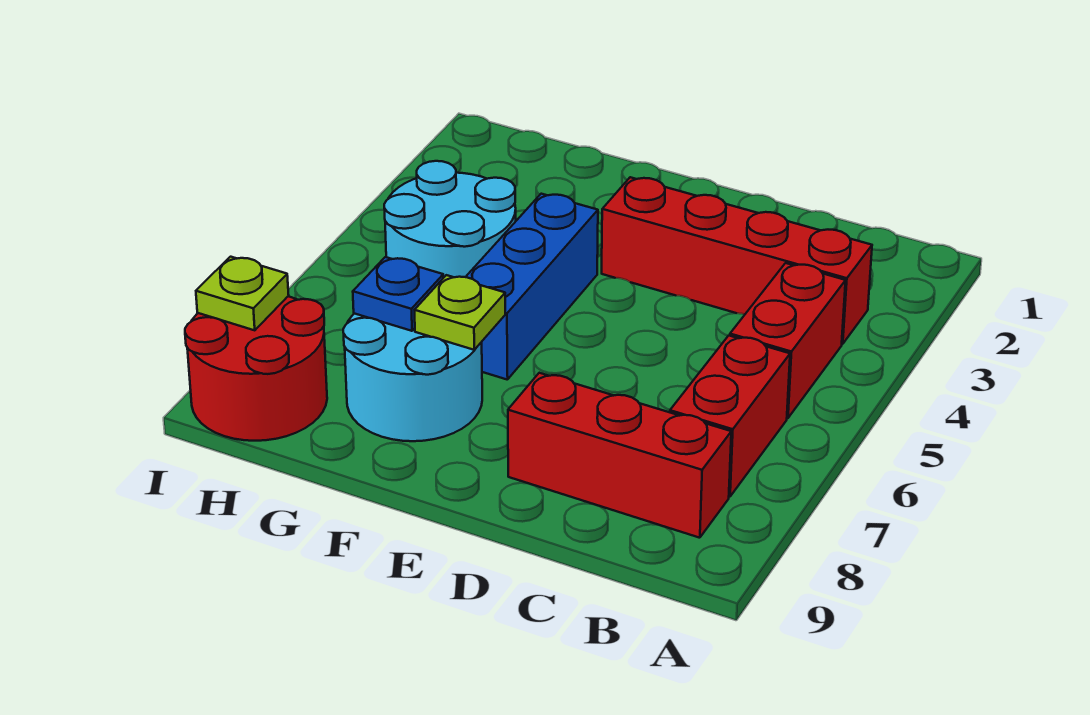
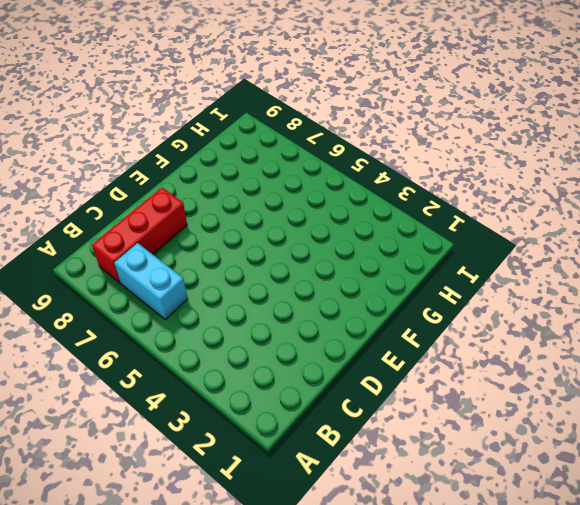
cyan brick B6:B7 level 1 -> red brick B6:B7 level 1
none -> red brick B3:E3 level 1
none -> red brick B4:B5 level 1

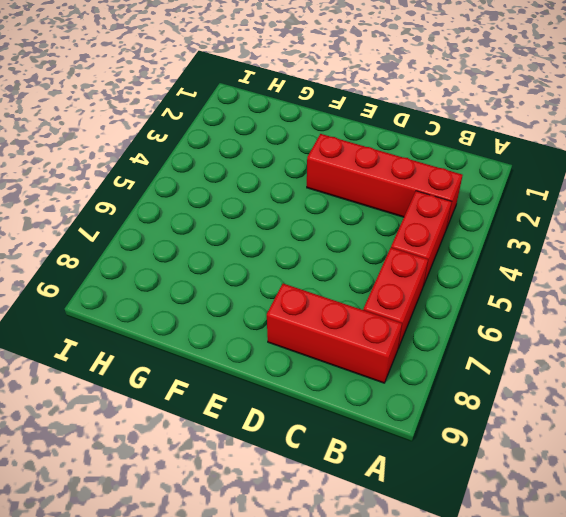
none -> blue brick F4:F6 level 1
none -> cyan round brick F7:G8 level 1

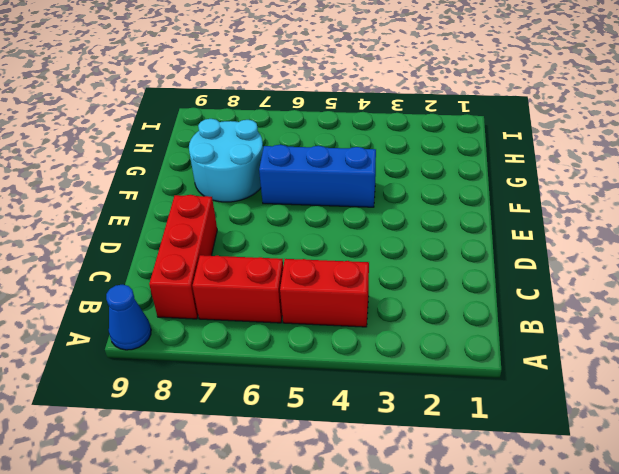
blue cone A9 level 1 -> none
none -> red brick B3:E3 level 1
none -> cyan round brick G4:H5 level 1

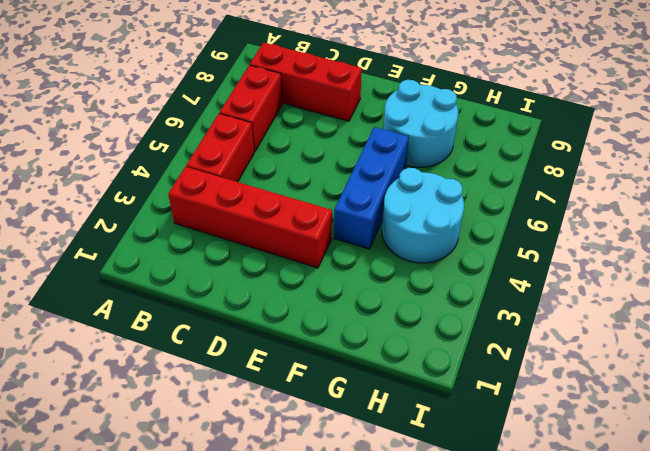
none -> red round brick H8:I9 level 1
none -> lime plate F7 level 2

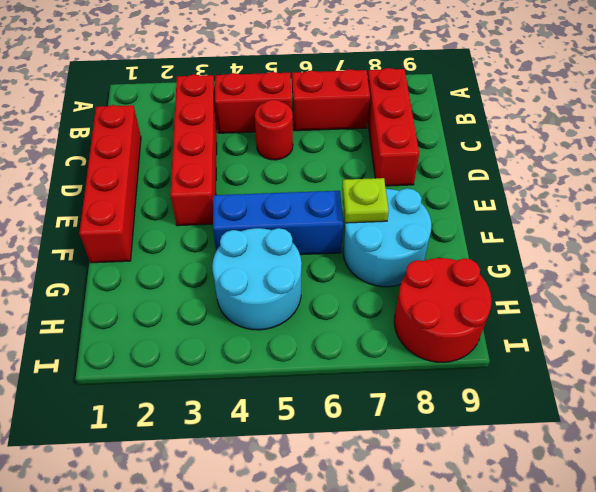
red brick C1:F1 level 1 -> none
red round brick C5 level 1 -> none
none -> blue plate G7 level 2
none -> lime plate I8 level 2

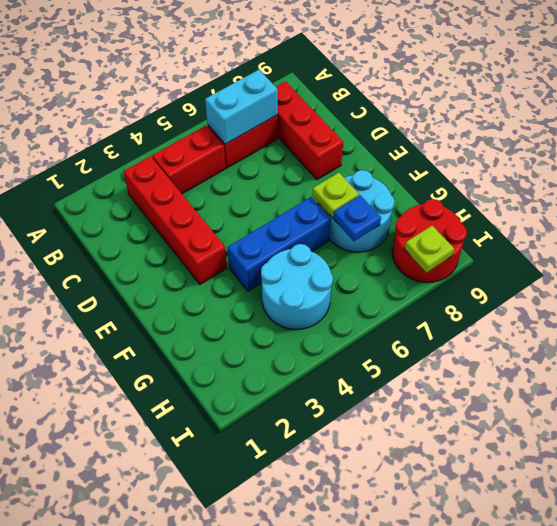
cyan brick B6:B7 level 2 -> none

